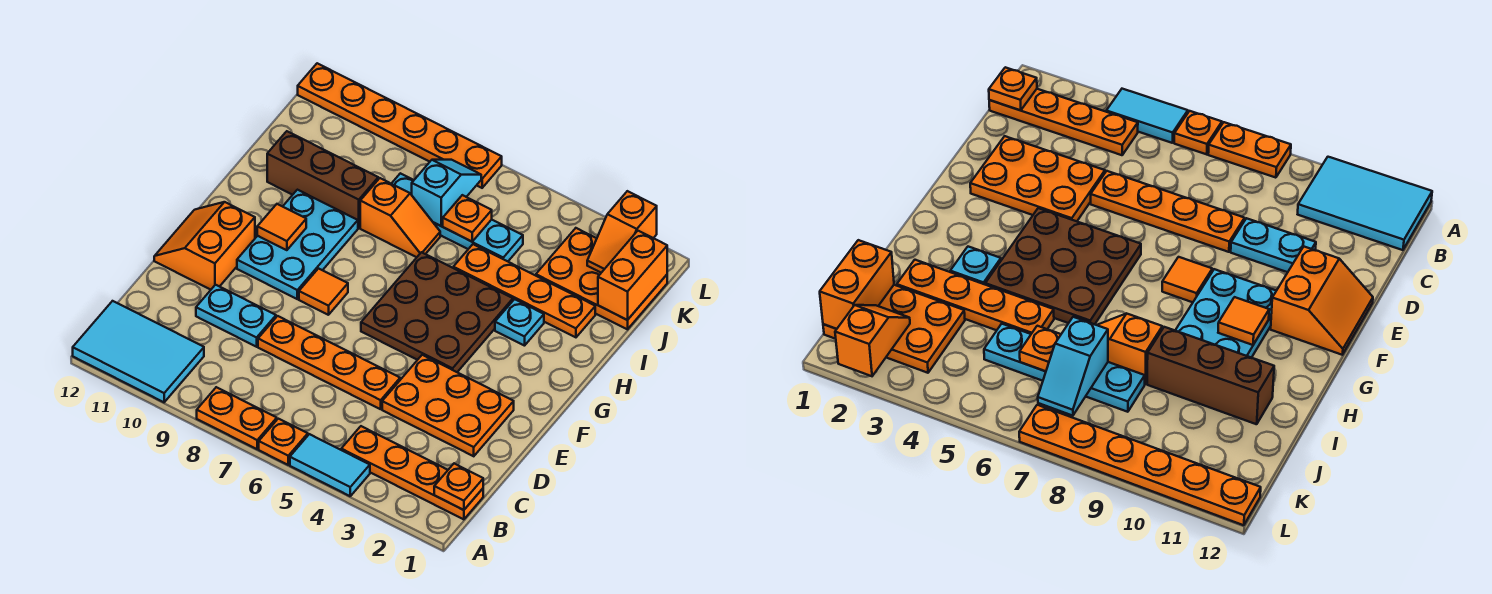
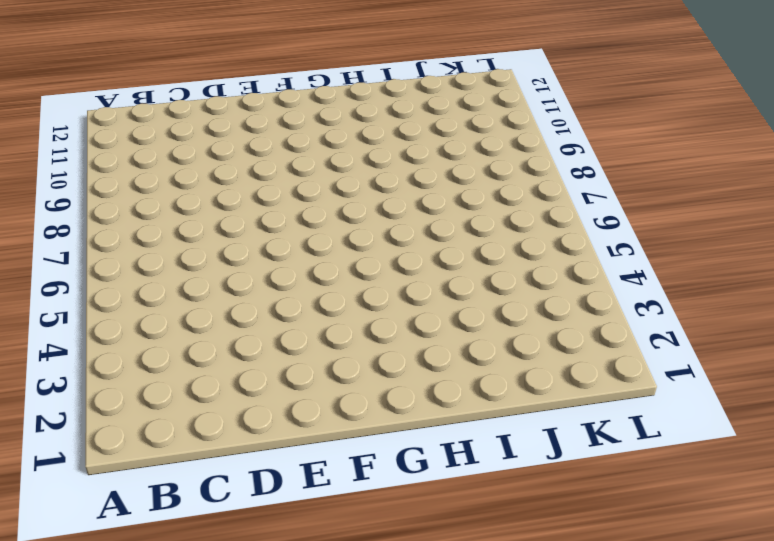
none -> cyan tile A4:A5 level 1
none -> orange plate A6 level 1
none -> orange plate A7:A8 level 1

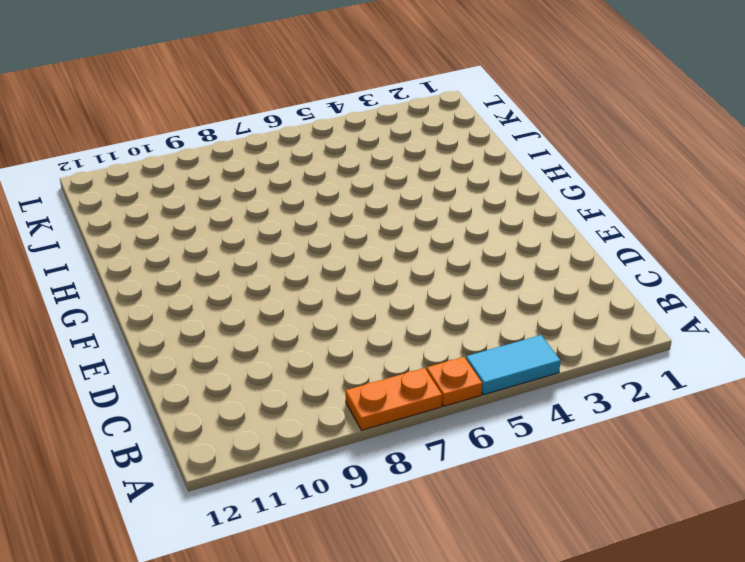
none -> cyan tile A10:B12 level 1
none -> orange plate B1:B4 level 1
none -> orange plate D2:E4 level 1

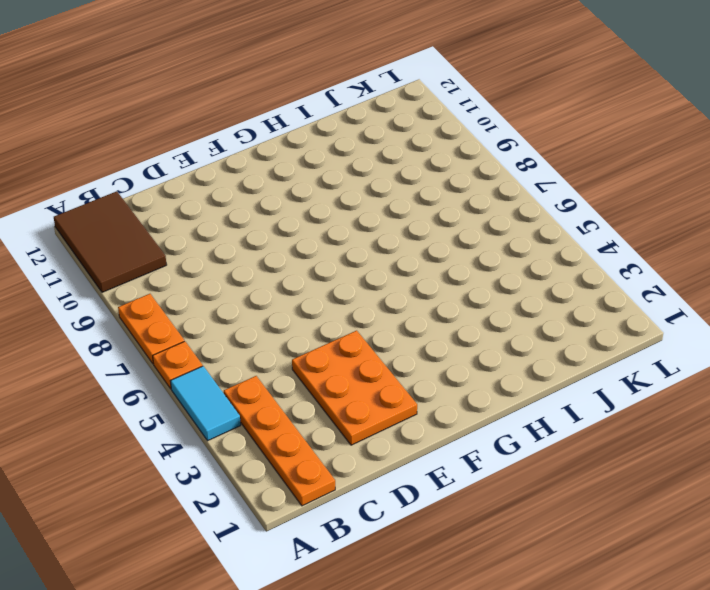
brown tile A10:B12 level 1 -> cyan tile A10:B12 level 1
none -> orange plate D5:D8 level 1
none -> cyan plate D9:D10 level 1
none -> orange slope E11:F12 level 1 top 11

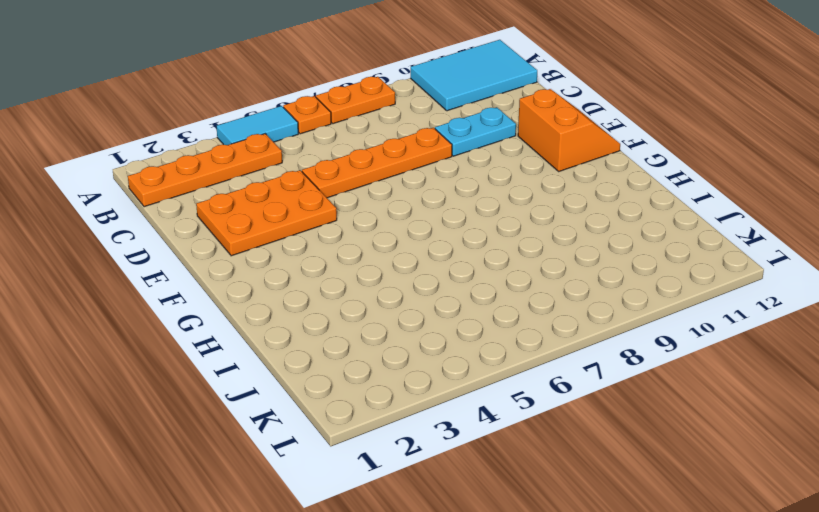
none -> brown plate F4:H6 level 1
none -> orange tile F8 level 1
none -> cyan plate F9:H10 level 1

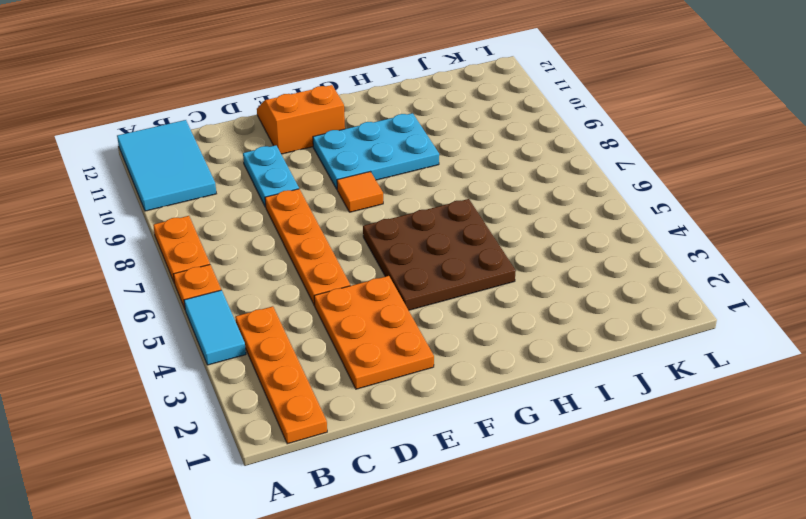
none -> cyan plate H3 level 1
none -> orange plate I2:I5 level 1
none -> orange slope I7:I8 level 1 top 8

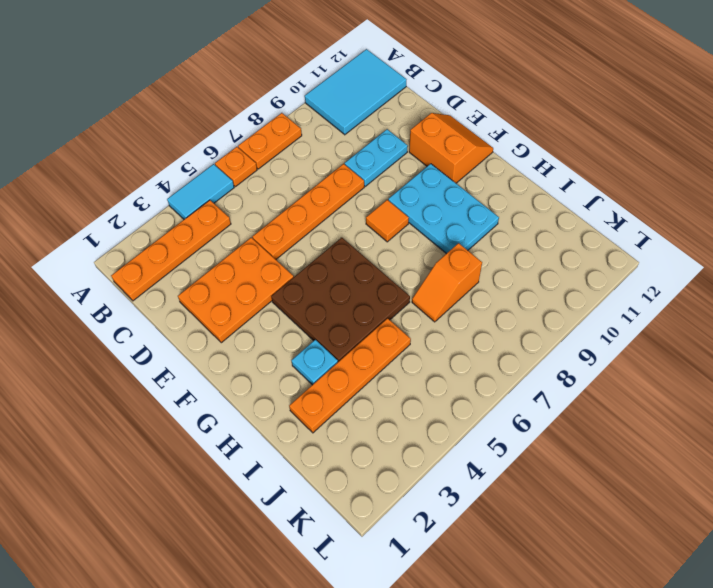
none -> brown brick I9:I11 level 1
none -> orange plate J1:K3 level 1
none -> cyan plate J5:J8 level 1

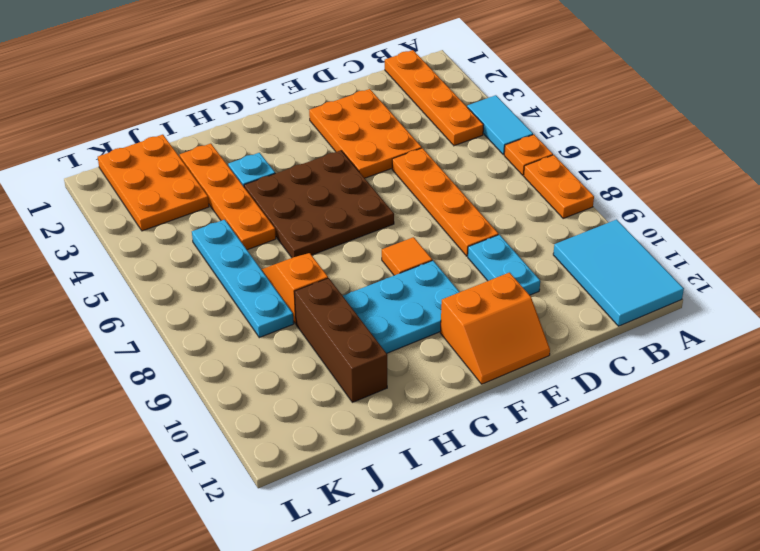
none -> orange plate L7:L12 level 1
none -> orange plate B1 level 2
none -> orange tile G10 level 2

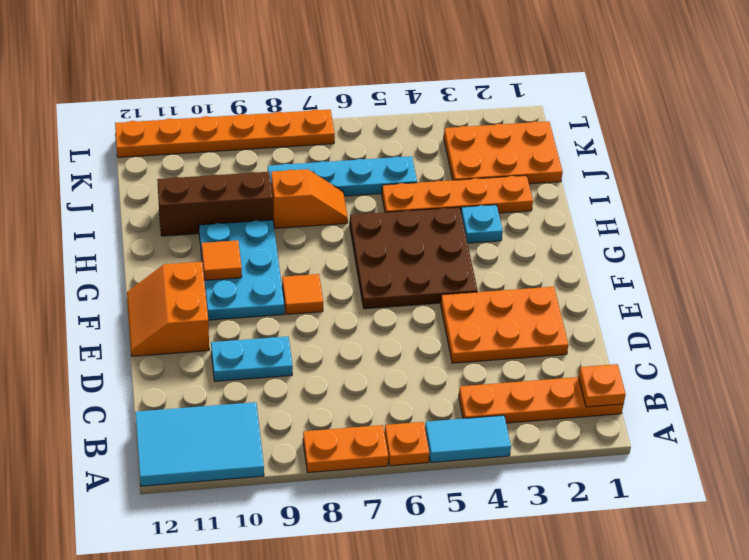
none -> orange plate D5:D8 level 1
none -> orange brick J1:K1 level 2
none -> orange plate J6 level 2

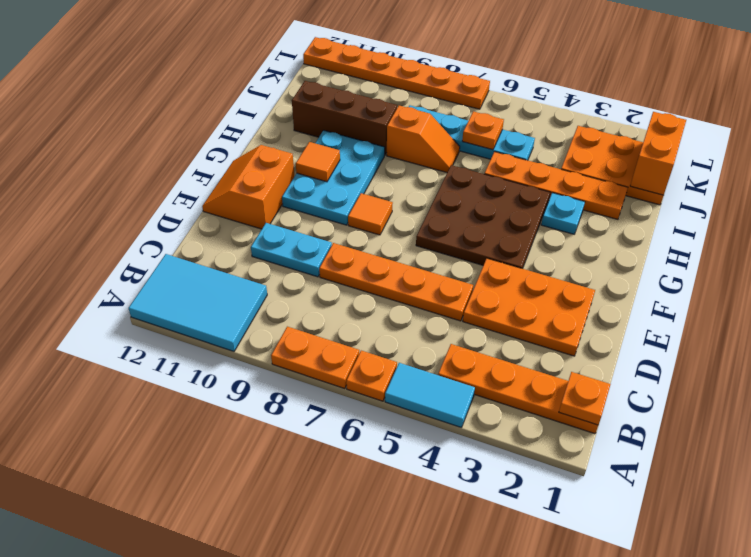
none -> cyan slope J7:K7 level 2 top J
none -> orange slope K2:L2 level 2 top L

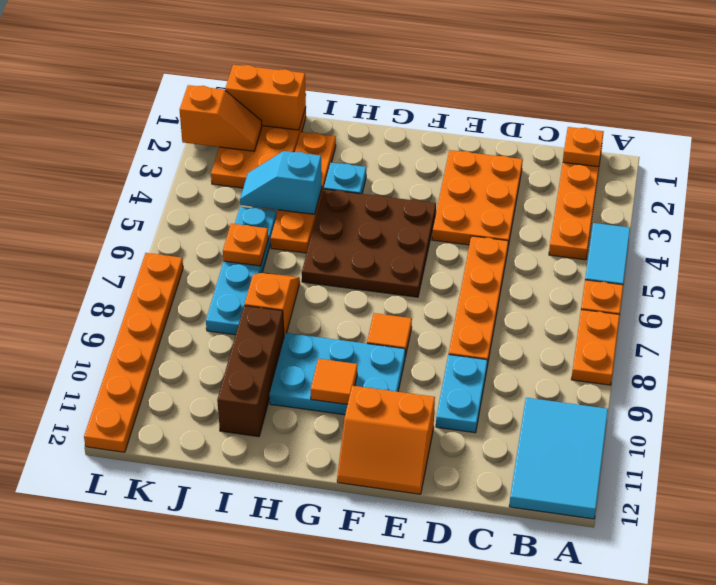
cyan slope I4:J4 level 2 top I -> cyan slope J7:K7 level 2 top J

